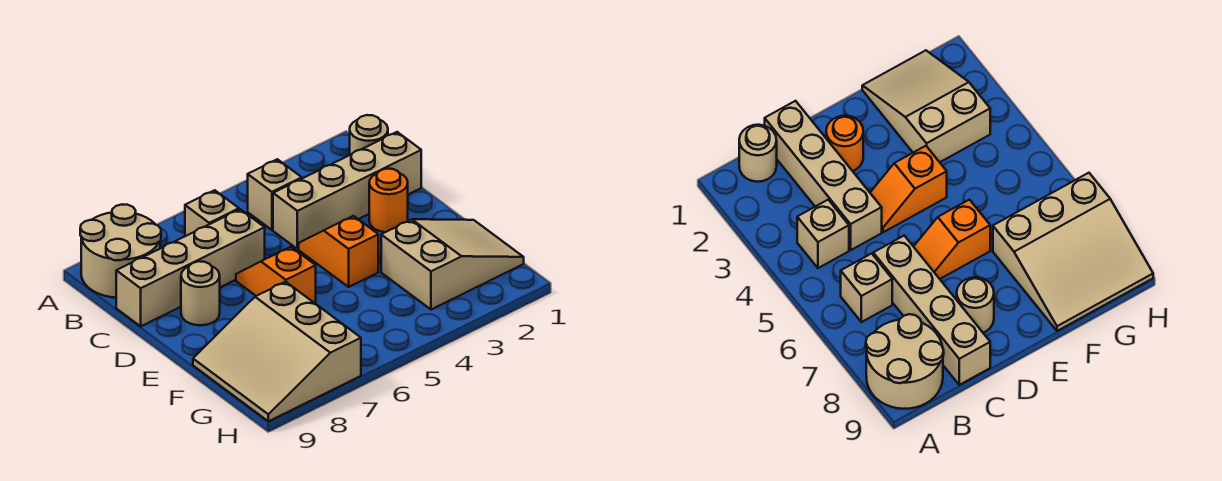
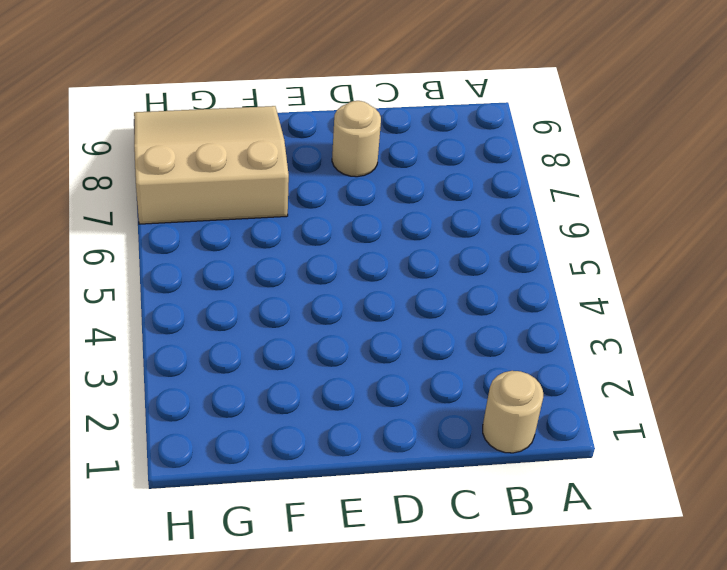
none -> tan round brick A8:B9 level 1
none -> tan brick B4 level 1
none -> tan brick B6 level 1

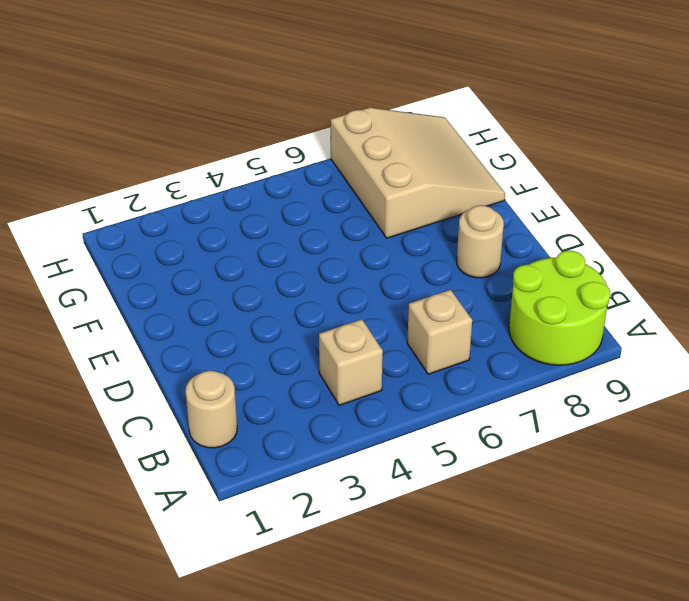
lime round brick A8:B9 level 1 -> tan round brick A8:B9 level 1
none -> tan brick C1:C4 level 1
none -> tan brick C6:C9 level 1
none -> orange round brick D2 level 1

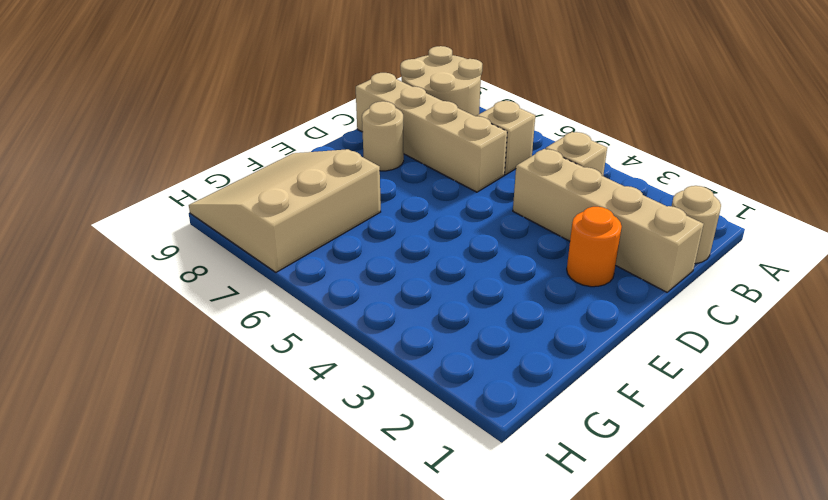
none -> orange slope D4:E4 level 1 top E
none -> orange slope D6:E6 level 1 top E
none -> tan slope F1:G3 level 1 top 3

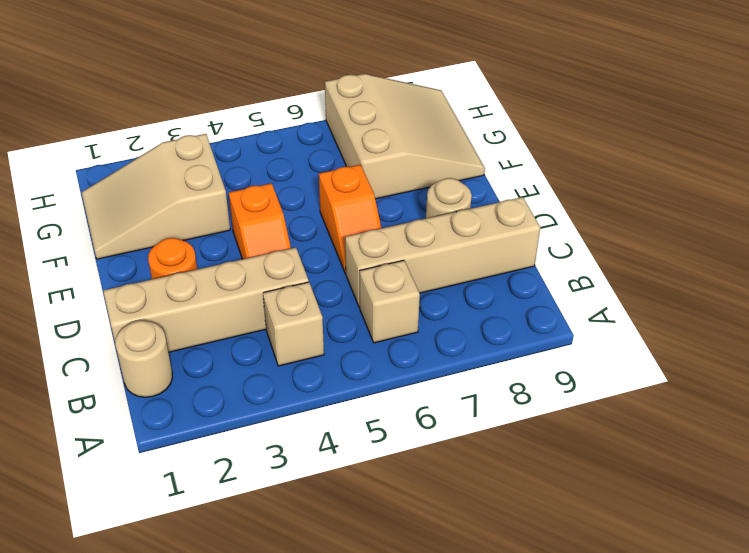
none -> tan round brick A8:B9 level 1

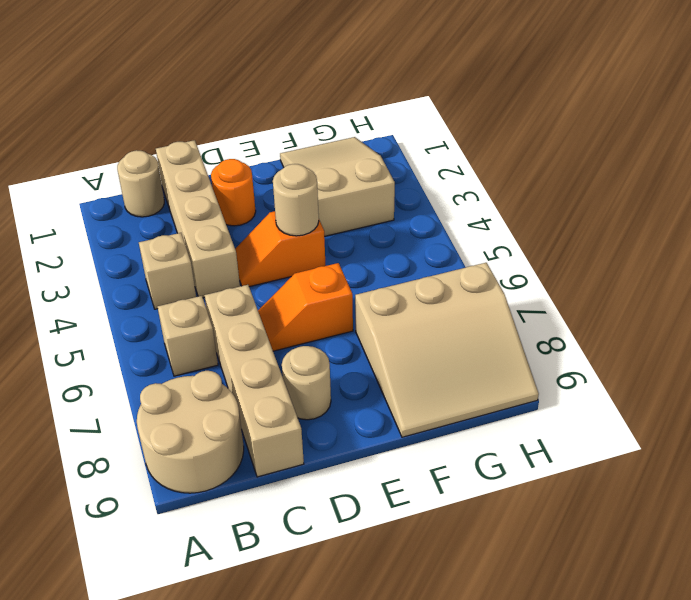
tan round brick E4 level 2 -> none

